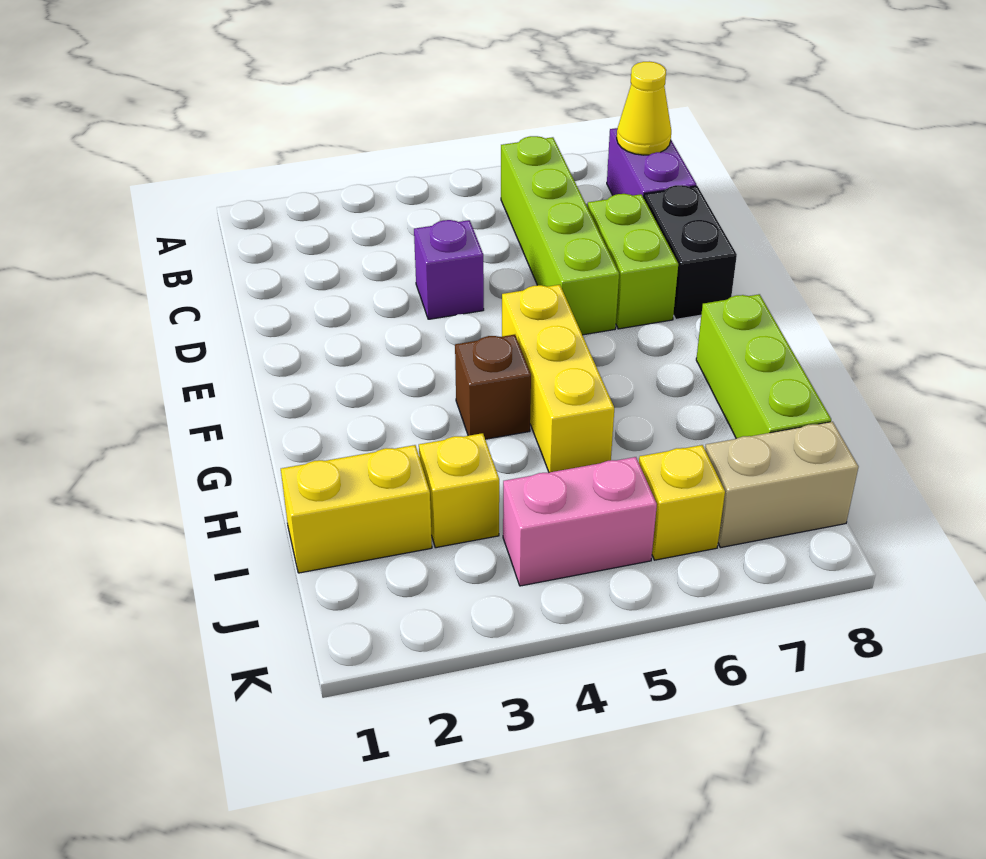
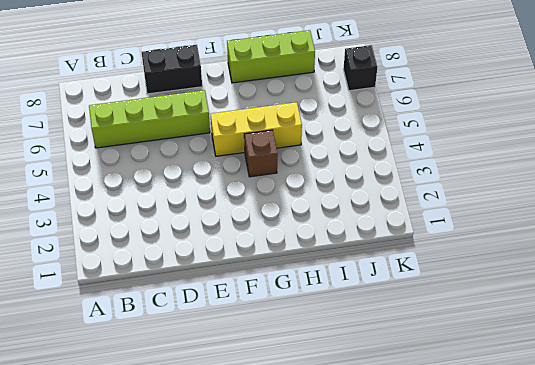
black brick K7 level 1 -> none
none -> purple brick B8:C8 level 1
none -> purple brick D4 level 1
none -> lime brick D7:E7 level 1

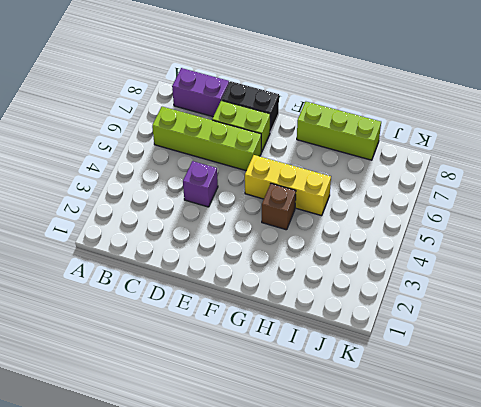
none -> yellow brick I1:I2 level 1
none -> yellow brick I3 level 1
none -> pink brick J4:J5 level 1

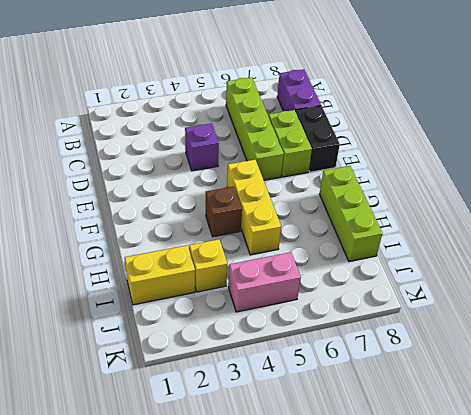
none -> yellow brick J6 level 1
none -> tan brick J7:J8 level 1
none -> yellow cone B8 level 2

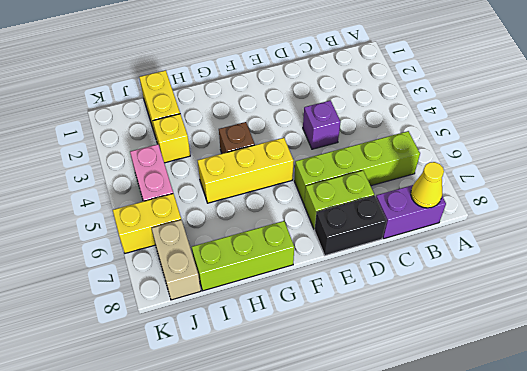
yellow brick J6:K6 level 1 -> yellow brick J6 level 1

